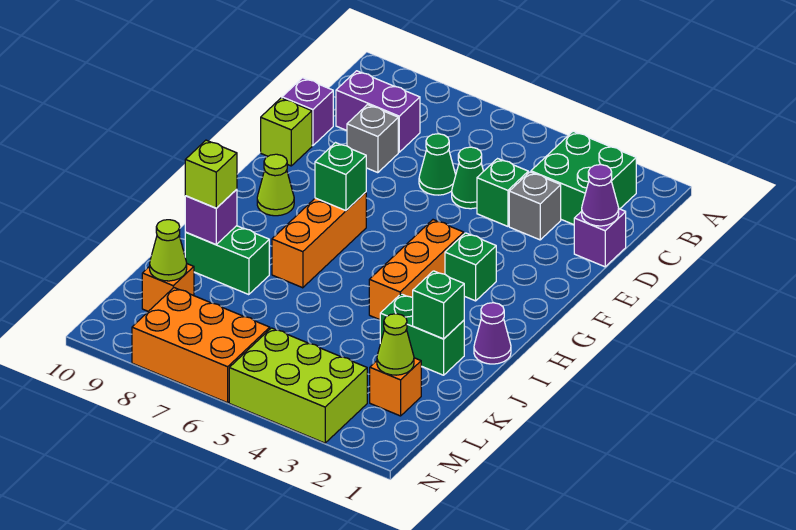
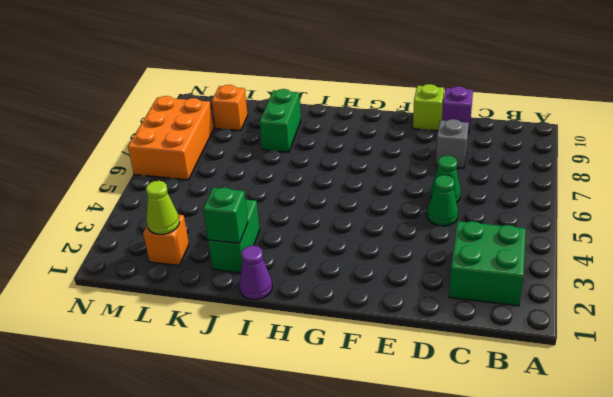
none -> purple brick C8:C9 level 1
none -> purple brick D1 level 1
none -> grey brick D3 level 1

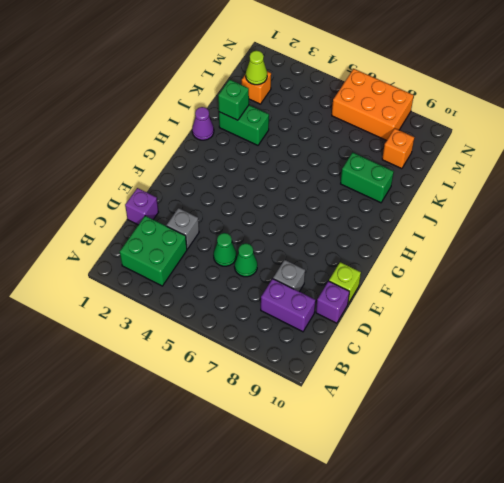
none -> green brick D4 level 1
none -> green brick G3 level 1
none -> orange brick G4:I4 level 1

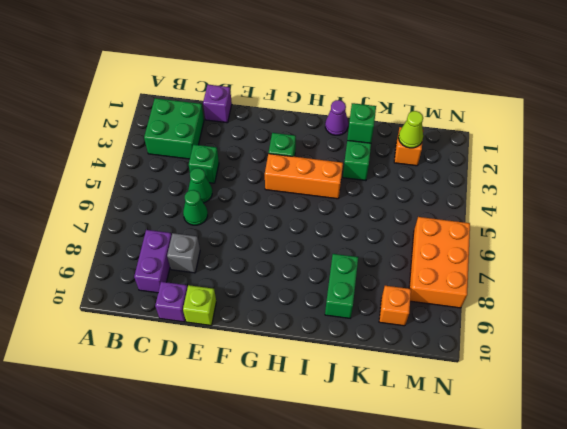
none -> grey brick D3 level 1
none -> orange brick G7:I7 level 1
none -> lime cone G9 level 1

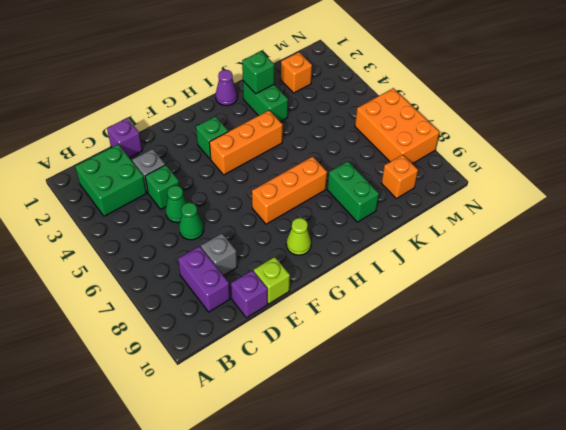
none -> lime brick M3:N5 level 1
none -> purple cone D1 level 2
none -> green brick G7 level 2

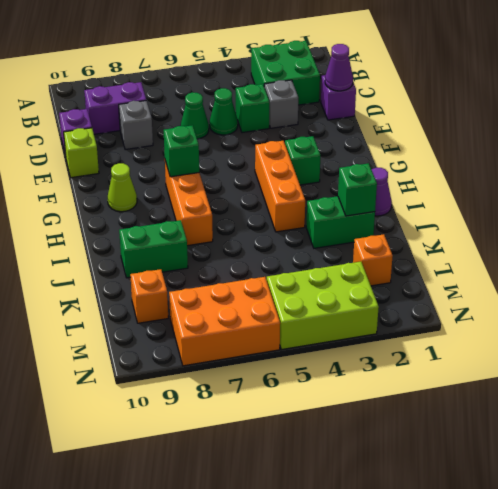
none -> purple brick J9 level 2
none -> lime cone L2 level 2
none -> lime cone L9 level 2

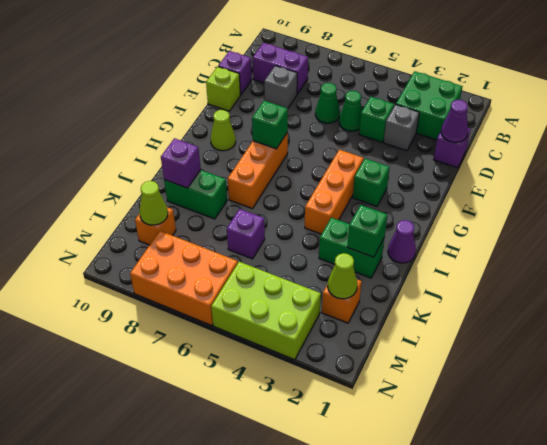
purple brick K6 level 1 -> none
none -> lime brick J9 level 3

